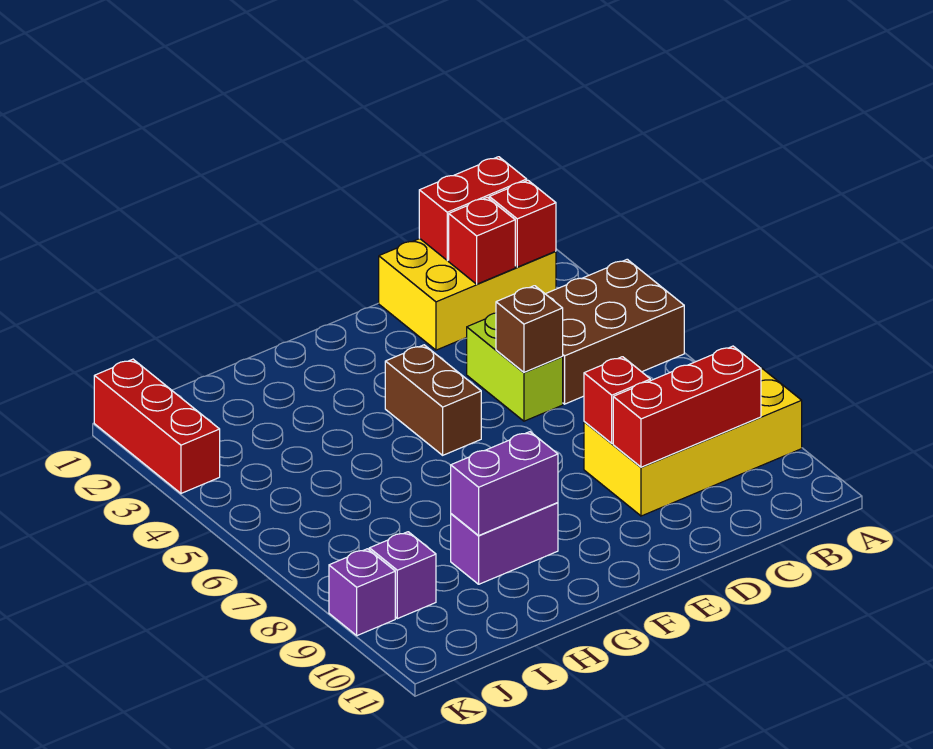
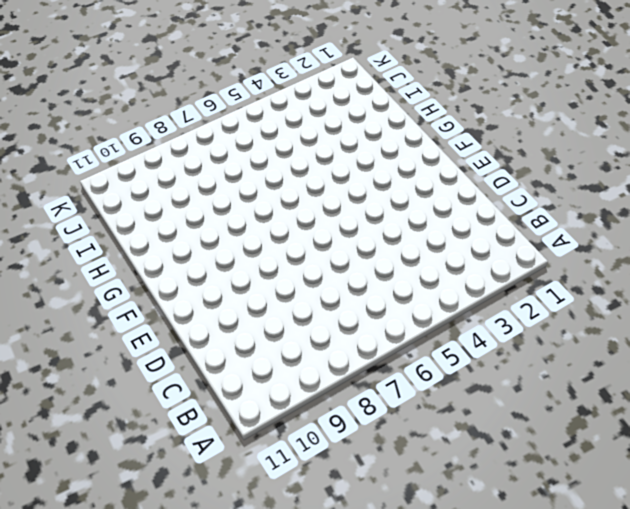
none -> brown brick A4:C5 level 1
none -> yellow brick A8:D9 level 1
none -> yellow brick B1:D2 level 1

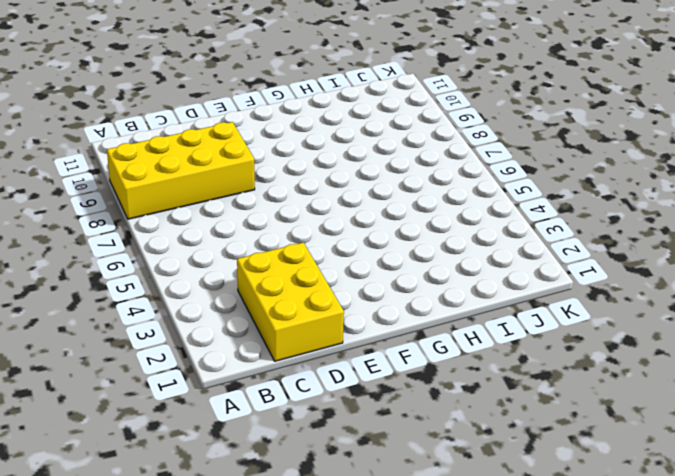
yellow brick C1:D3 level 1 -> yellow brick B1:D2 level 1
none -> brown brick A4:C5 level 1
none -> lime brick D4:D5 level 1
none -> brown brick F4:F5 level 1

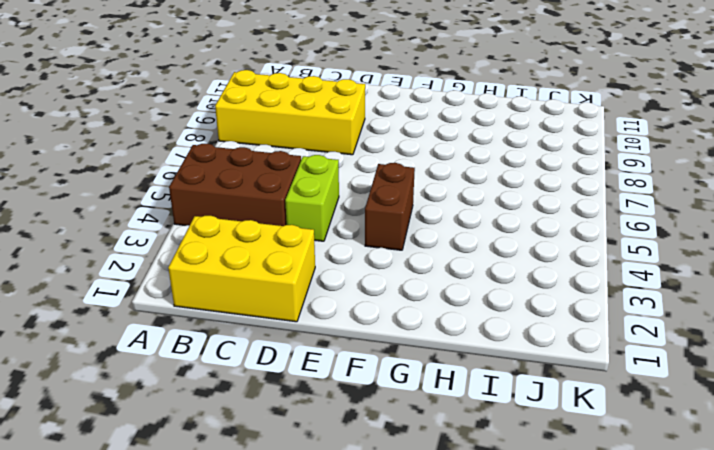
none -> purple brick G9:H9 level 1
none -> purple brick J9 level 1
none -> red brick K1:K3 level 1

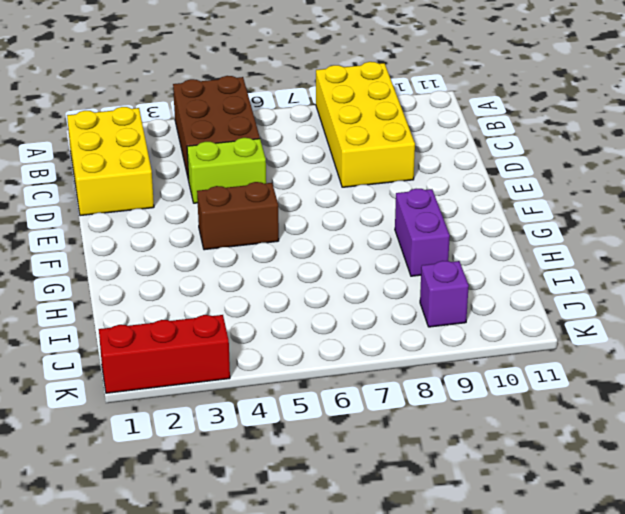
none -> purple brick K9 level 1
none -> red brick B1:C1 level 2
none -> red brick B2 level 2

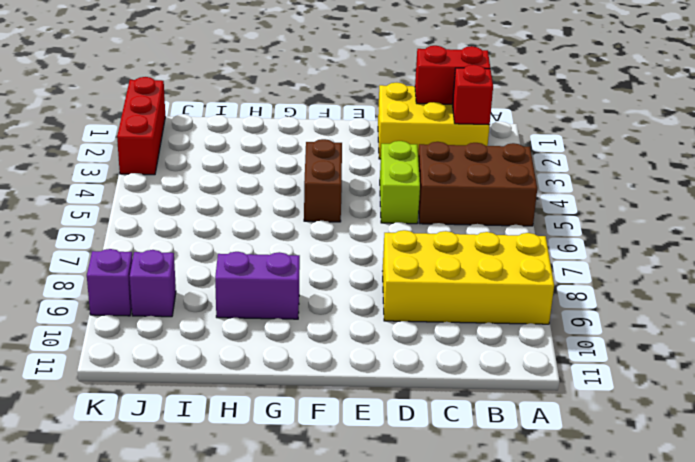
none -> red brick B9:D9 level 2
none -> red brick C2 level 2
none -> brown brick D5 level 2

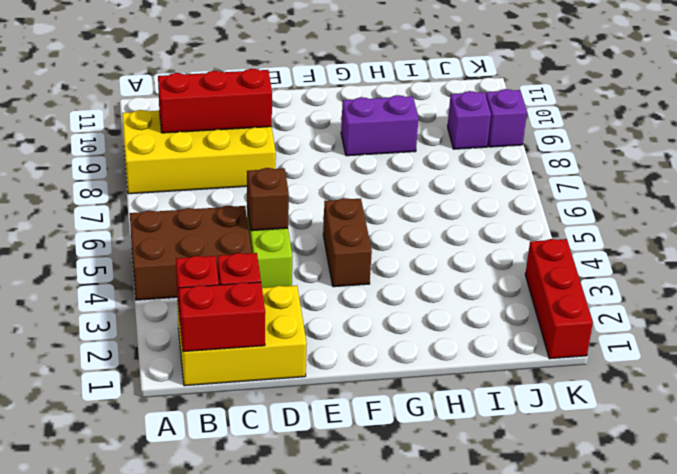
none -> red brick D8 level 2
none -> purple brick G9:H9 level 2

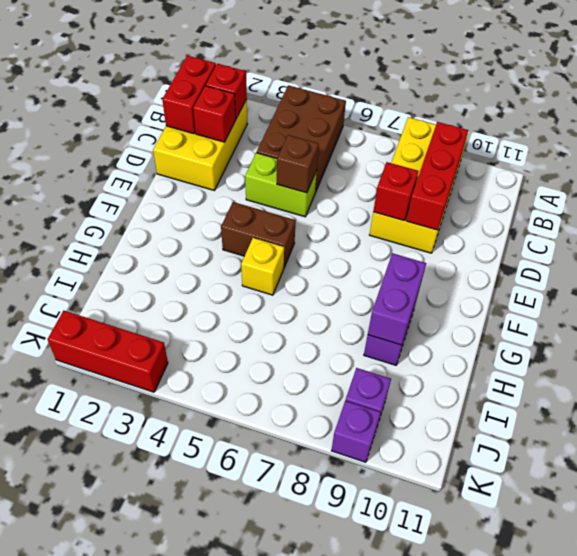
yellow brick G5 level 1 -> none

